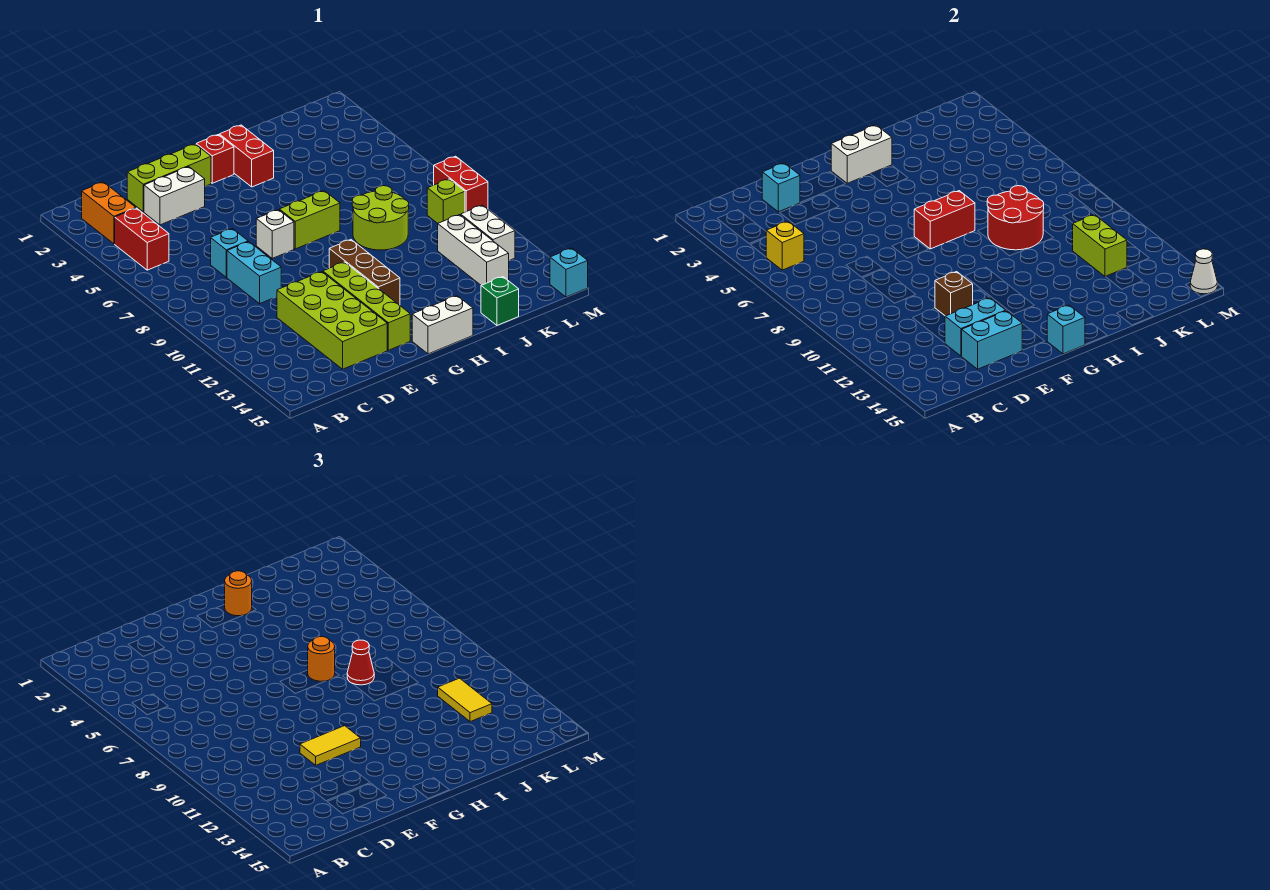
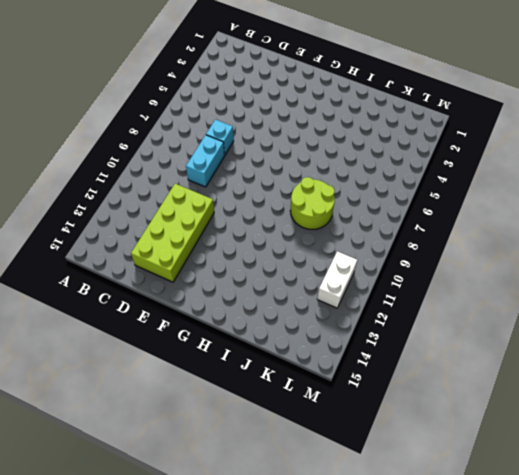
none -> orange brick B2:B3 level 1
none -> red brick B4:B5 level 1
none -> lime brick D2:F2 level 1
none -> white brick D3:E3 level 1

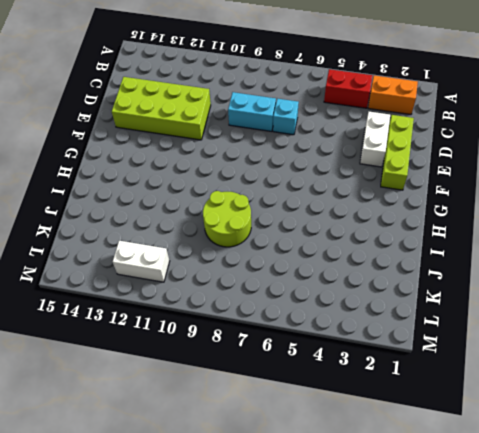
none -> white brick F7 level 1
none -> lime brick F11:F14 level 1
none -> red brick G2 level 1
none -> lime brick G7:H7 level 1

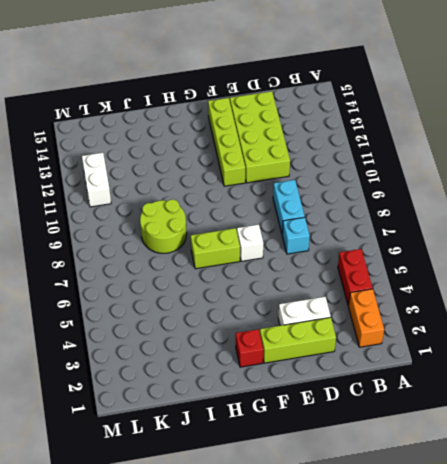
none -> brown brick G10:G12 level 1
none -> white brick G15:H15 level 1
none -> red brick H2:H3 level 1
none -> green brick J15 level 1

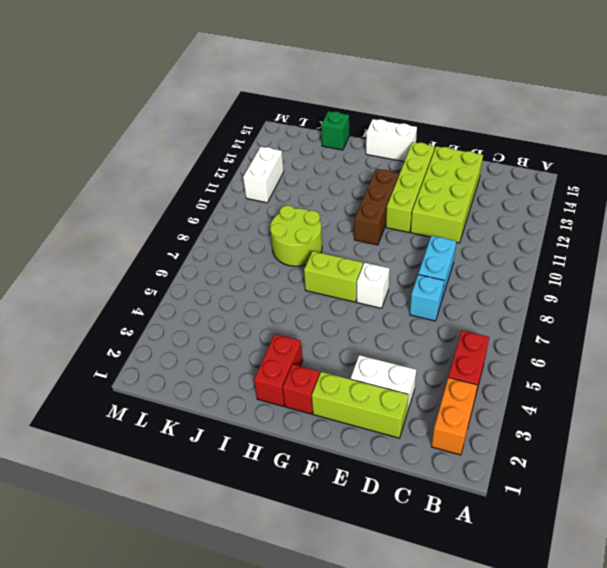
none -> white brick K11:K13 level 1
none -> lime brick L9 level 1
none -> red brick M8:M9 level 1
none -> cyan brick M15 level 1

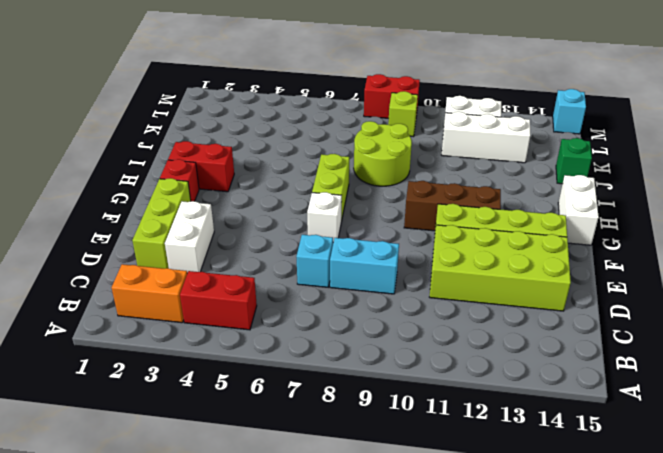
none -> yellow brick B5 level 2
none -> cyan brick D2 level 2
none -> cyan brick D13:E13 level 2
none -> cyan brick D14:E14 level 2

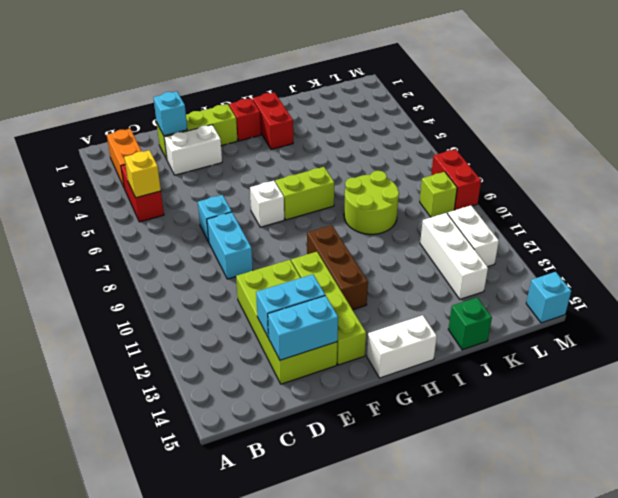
none -> brown brick E11 level 2
none -> white brick G2:H2 level 2
none -> red brick G7:H7 level 2
none -> cyan brick G15 level 2

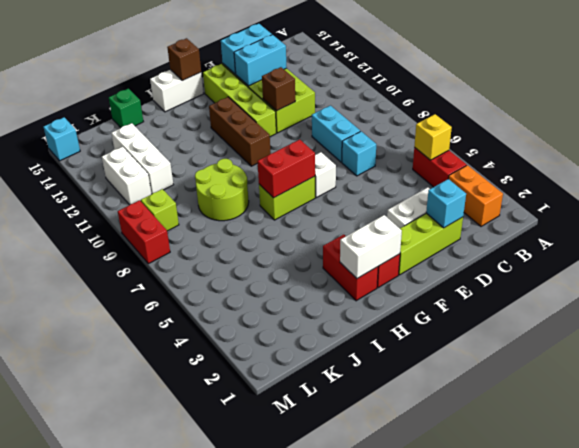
brown brick G15 level 2 -> cyan brick G15 level 2
none -> red round brick I8:J9 level 2
none -> lime brick K11:K12 level 2
none -> white cone M15 level 2
none -> yellow tile E11:F11 level 3

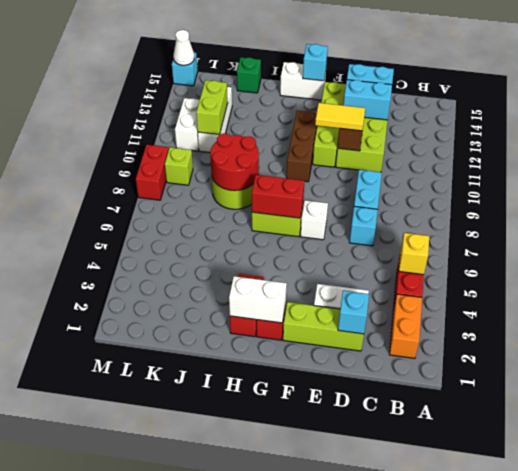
none -> orange round brick H2 level 3
none -> orange round brick H7 level 3
none -> red cone I8 level 3
none -> yellow tile K11:K12 level 3

